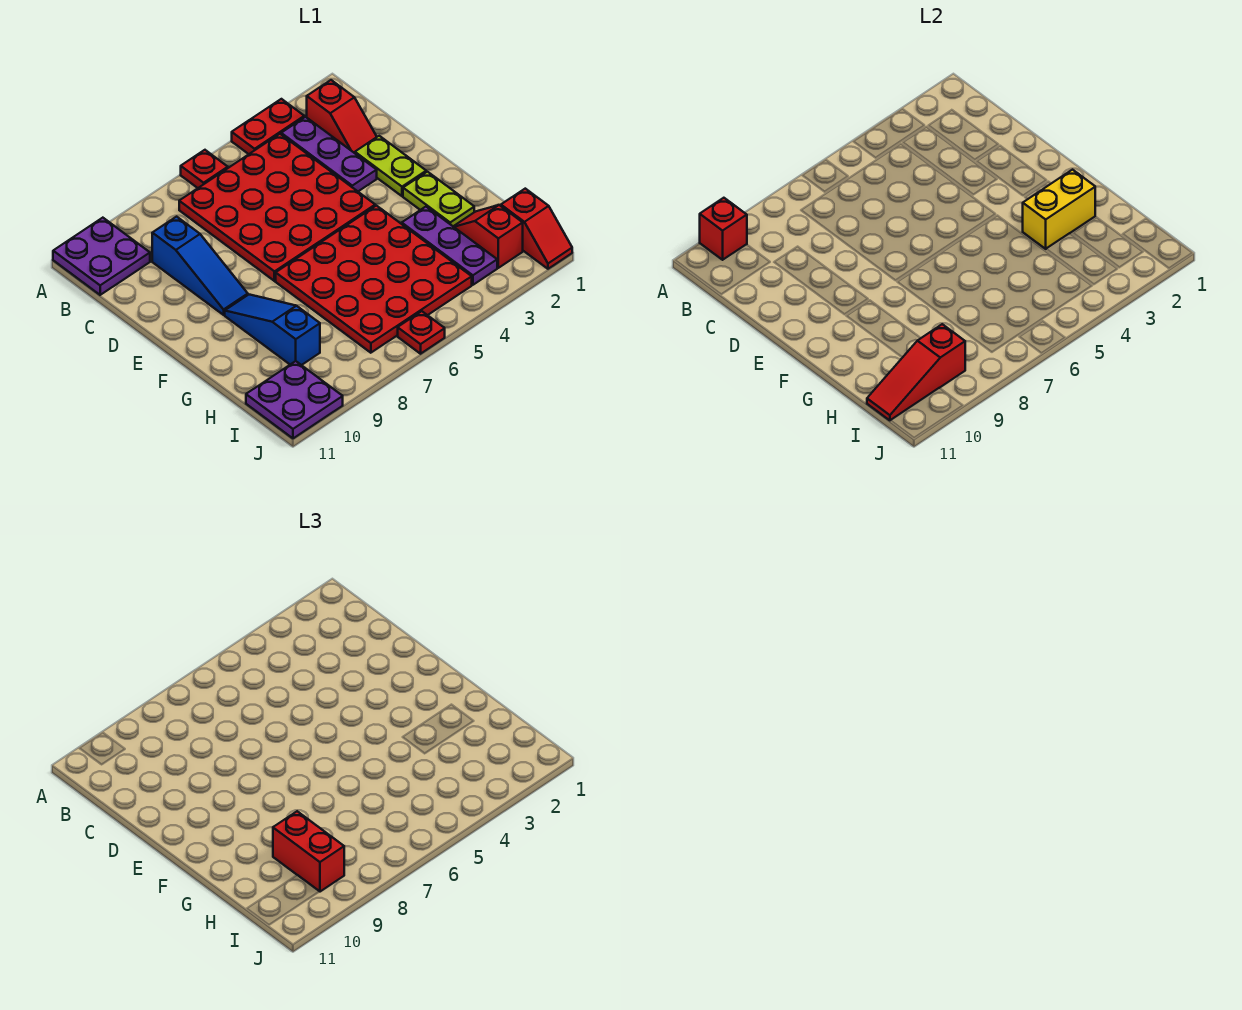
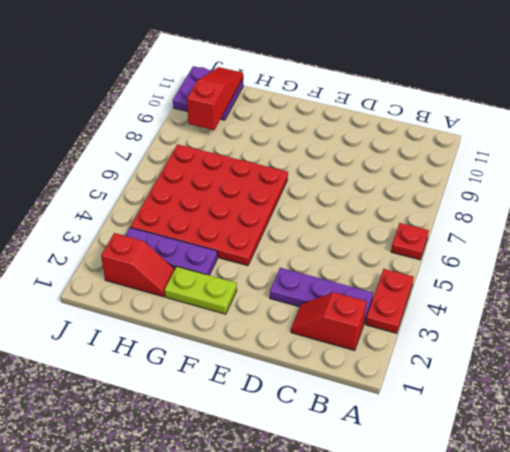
none -> purple plate A10:B11 level 1
none -> red plate B4:E7 level 1
none -> blue slope C9:E9 level 1 top C

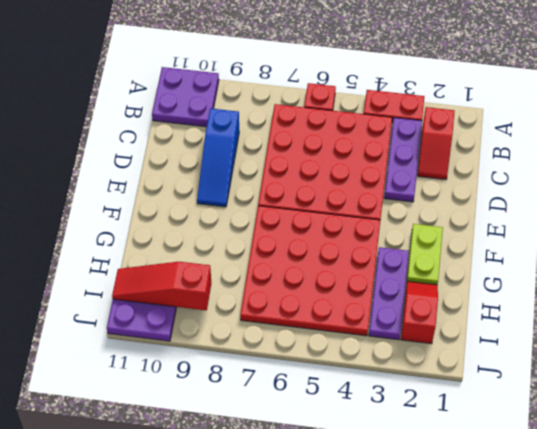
none -> lime plate D2:E2 level 1
none -> blue slope F9:H9 level 1 top H
none -> red slope I1:J1 level 1 top I

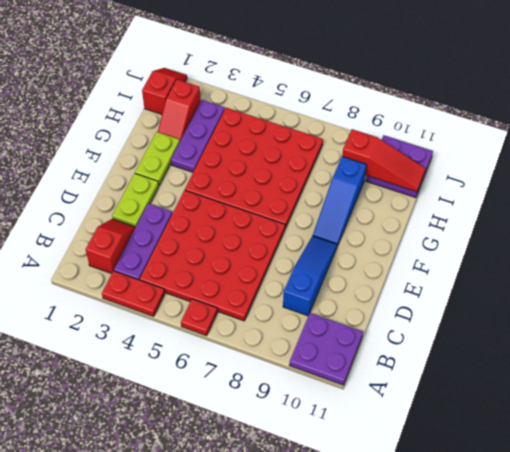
none -> red plate J6 level 1
none -> red brick A10 level 2
none -> yellow brick G2:G3 level 2

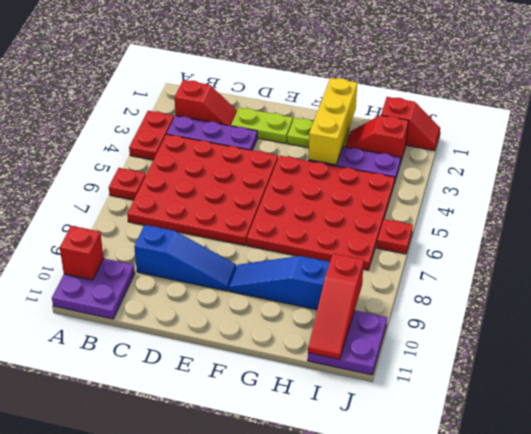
yellow brick G1:G3 level 2 -> yellow brick G2:G3 level 2
none -> red brick H9:I9 level 3

